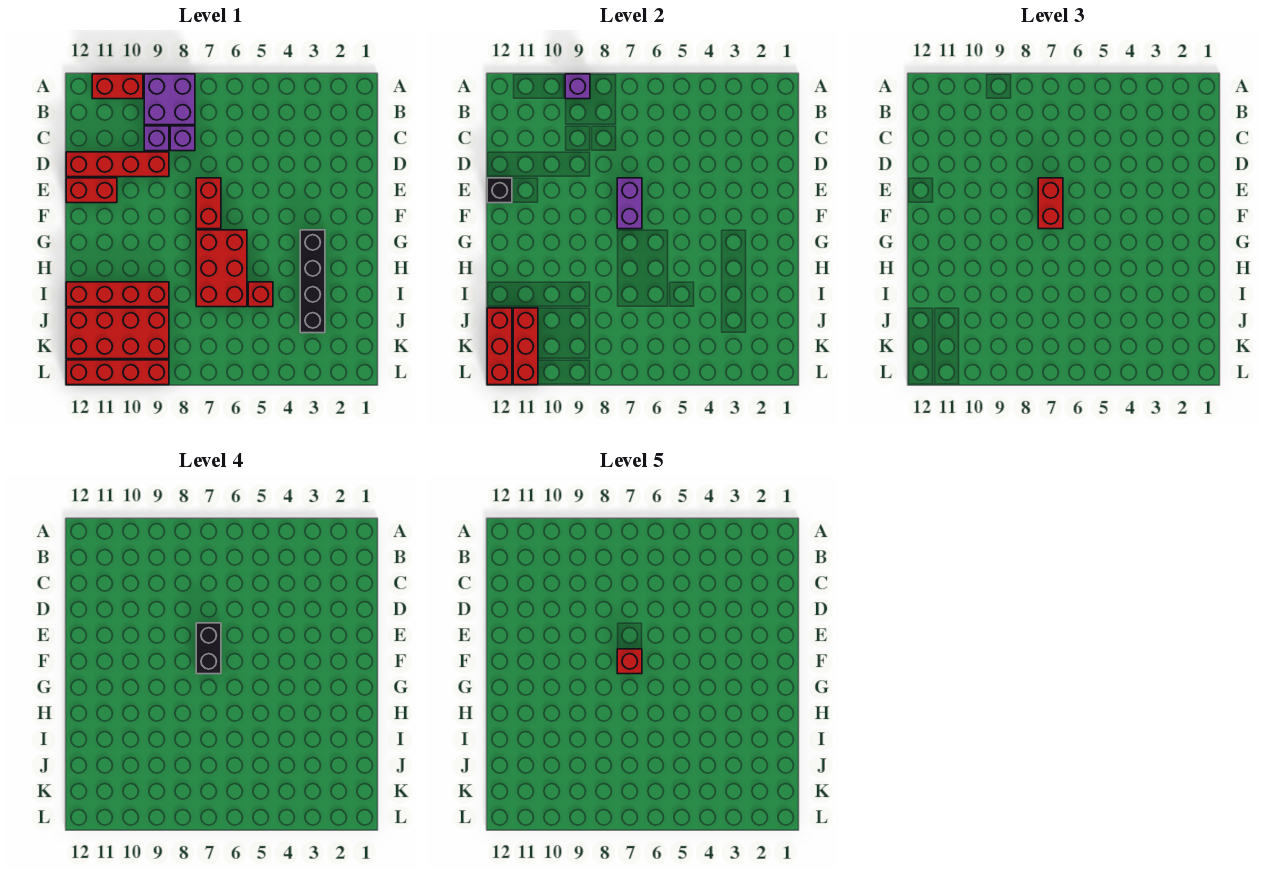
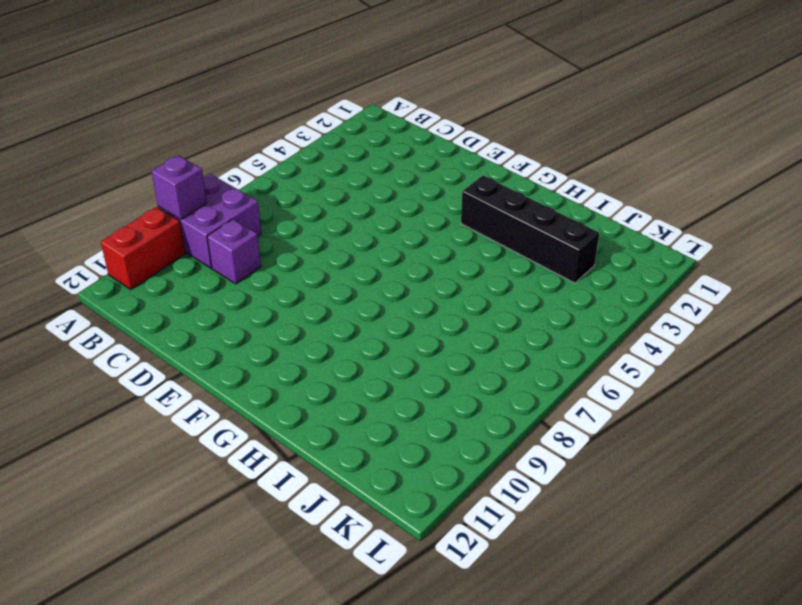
none -> purple brick C8 level 1
none -> red brick D9:D12 level 1
none -> red brick E7:F7 level 1

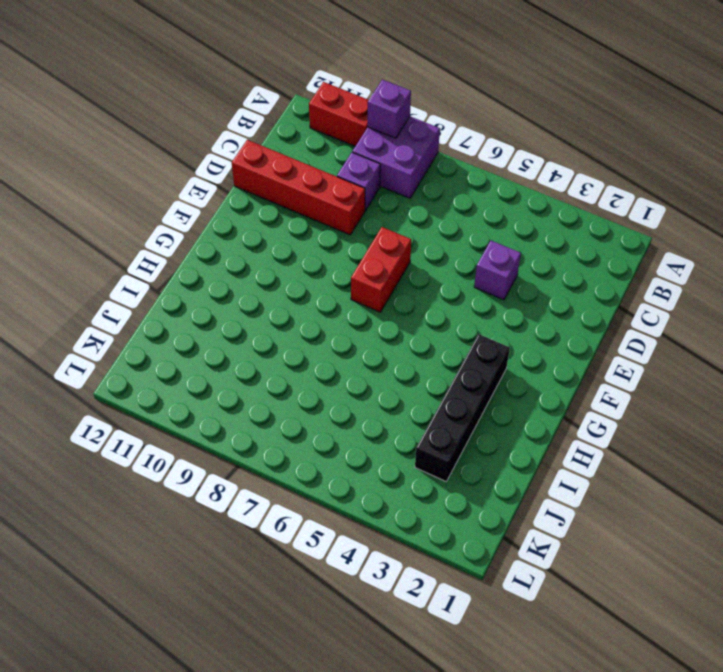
purple brick D4 level 1 -> purple brick C8 level 1
none -> red brick E11:E12 level 1
none -> red brick G6:I7 level 1
none -> red brick I5 level 1

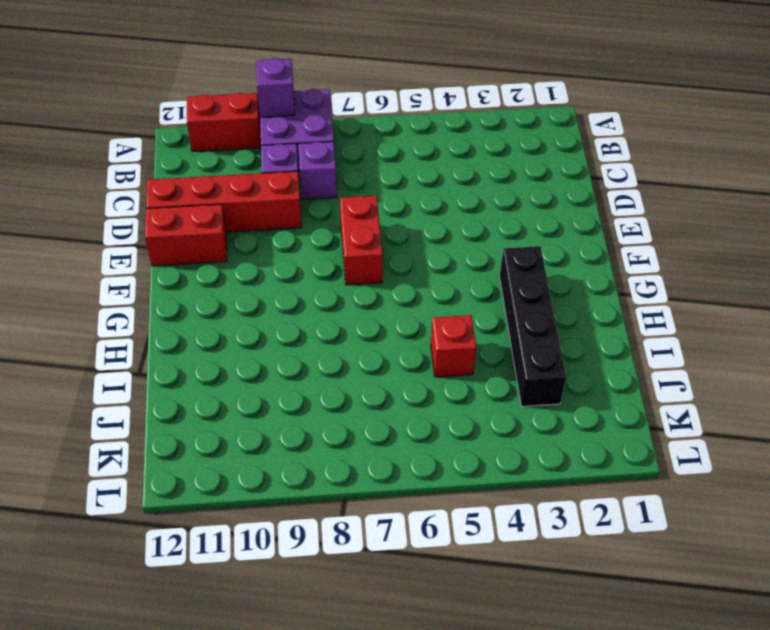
none -> red brick G6:I7 level 1
none -> red brick I9:I12 level 1
none -> red brick J9:K12 level 1

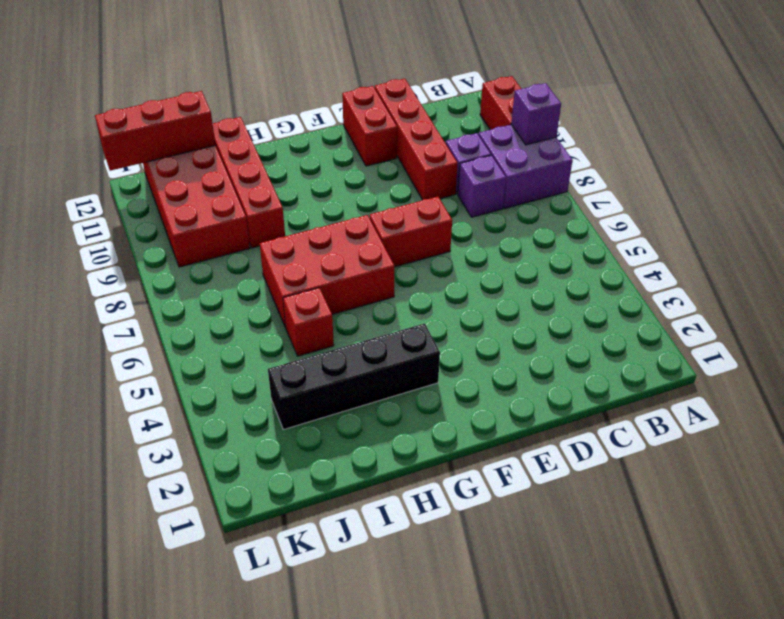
none -> red brick L9:L12 level 1
none -> purple brick E7:F7 level 2
none -> black brick E12 level 2

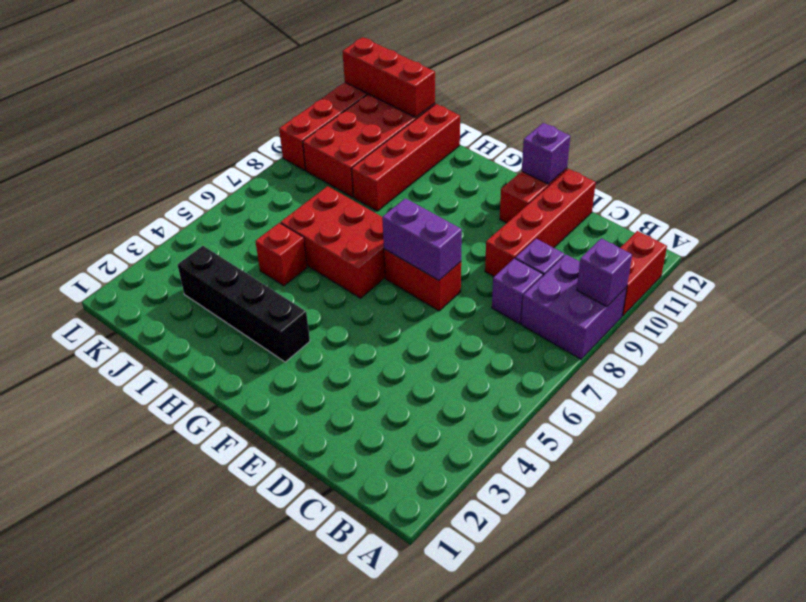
purple brick E12 level 2 -> black brick E12 level 2
none -> red brick J11:L11 level 2
none -> red brick E7:F7 level 3
none -> black brick E7:F7 level 4

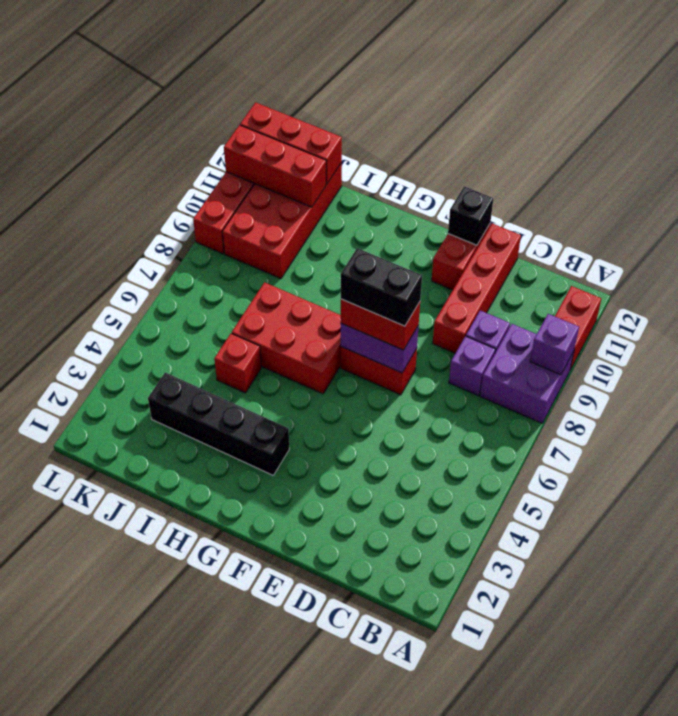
none -> red brick I9:I12 level 1
none -> red brick F7 level 5

